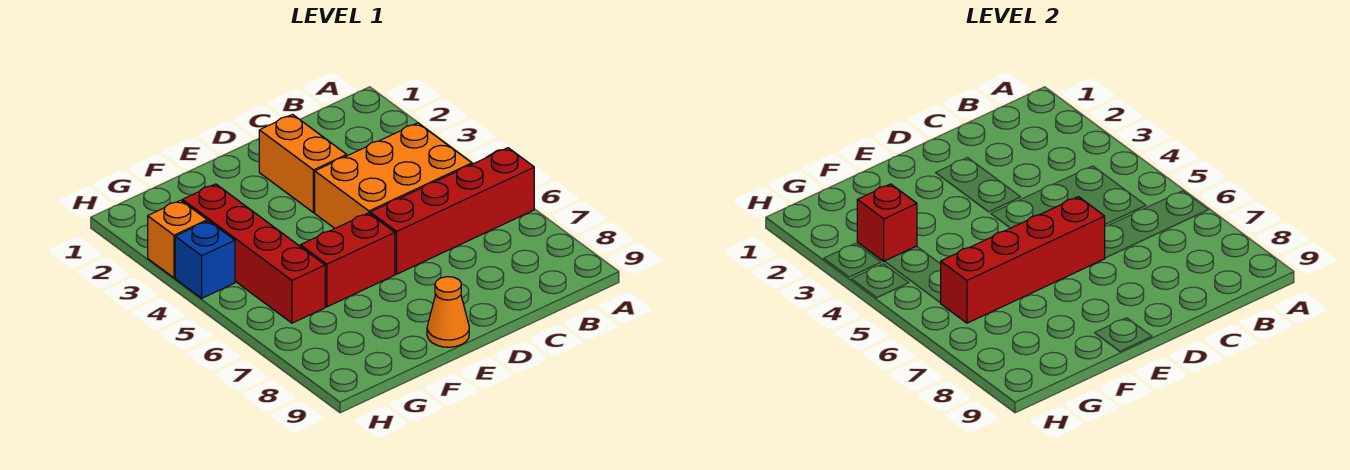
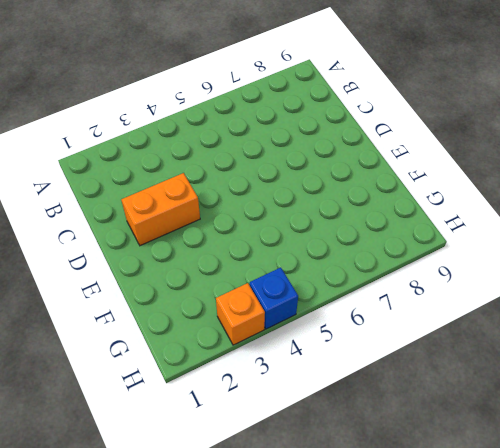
none -> red brick A6:D6 level 1
none -> orange brick B4:D5 level 1

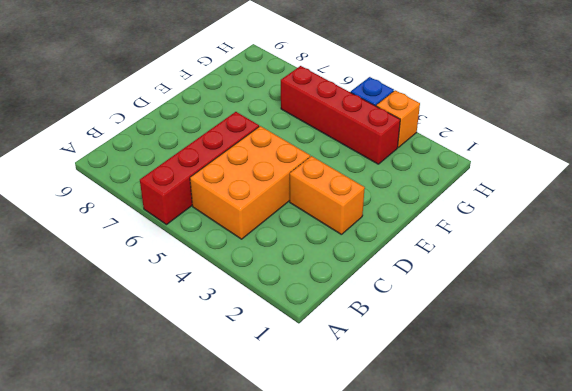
none -> red brick E6:F6 level 1
none -> orange cone E9 level 1

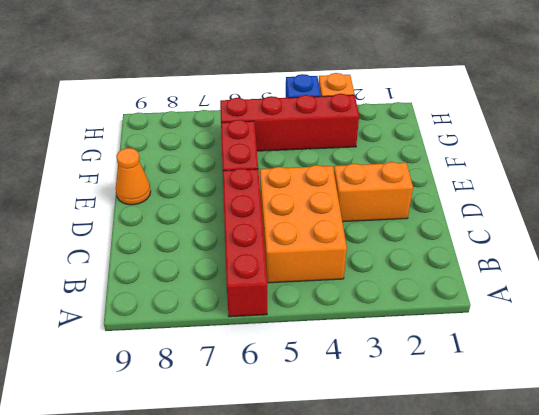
none -> red brick D6:G6 level 2
none -> red brick G3 level 2

